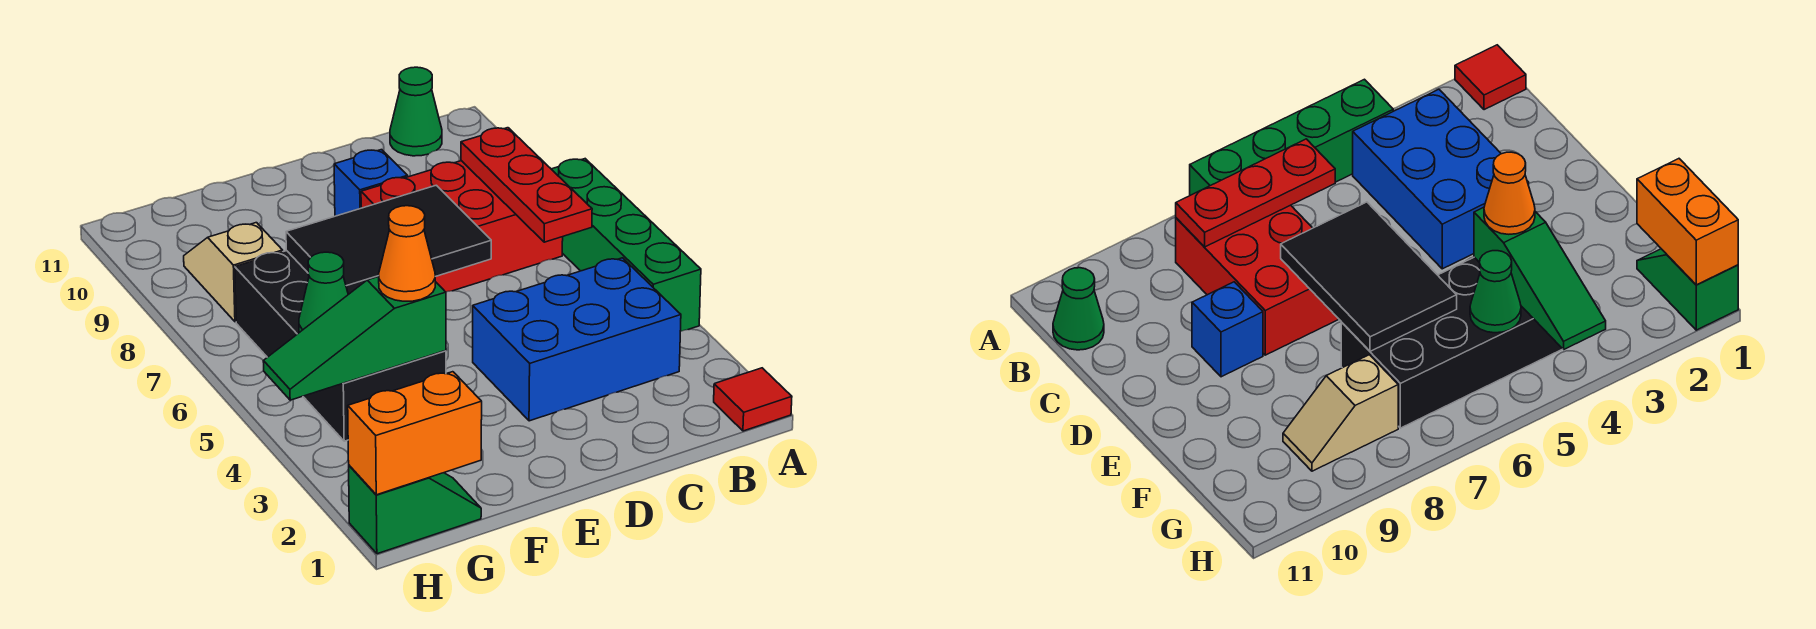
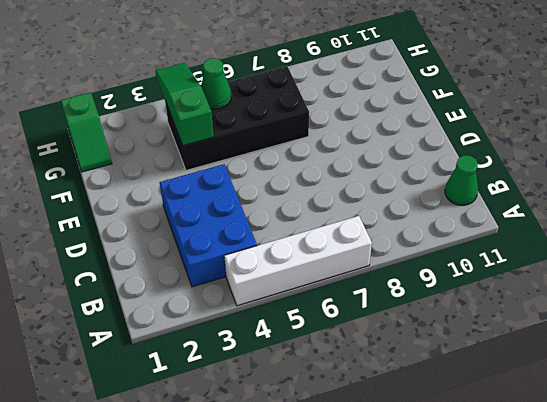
white brick A4:A7 level 1 -> green brick A4:A7 level 1
none -> red tile A1 level 1
none -> red brick B7:D8 level 1
none -> blue brick D9 level 1

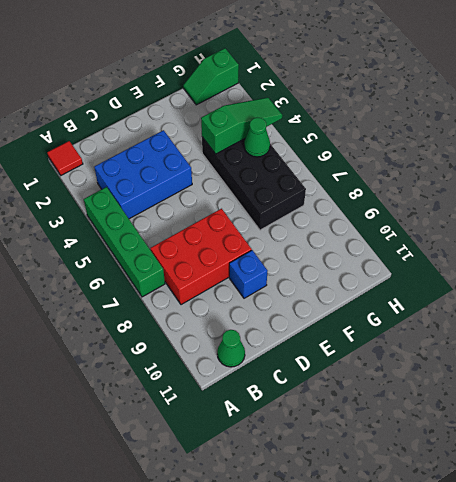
none -> tan slope G8:G9 level 1 top 8
none -> red plate B6:B8 level 2
none -> black tile D6:F7 level 2

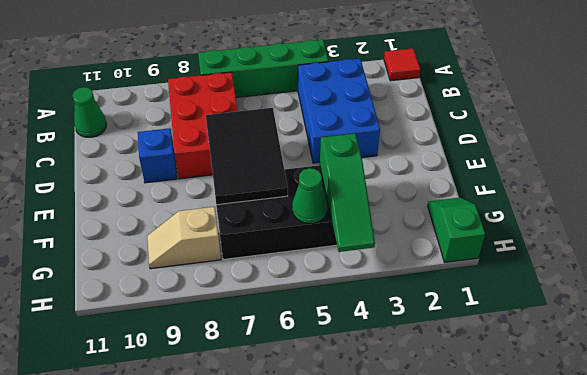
none -> red plate B6:B8 level 2
none -> orange brick G1:H1 level 2
none -> orange cone F4 level 3

